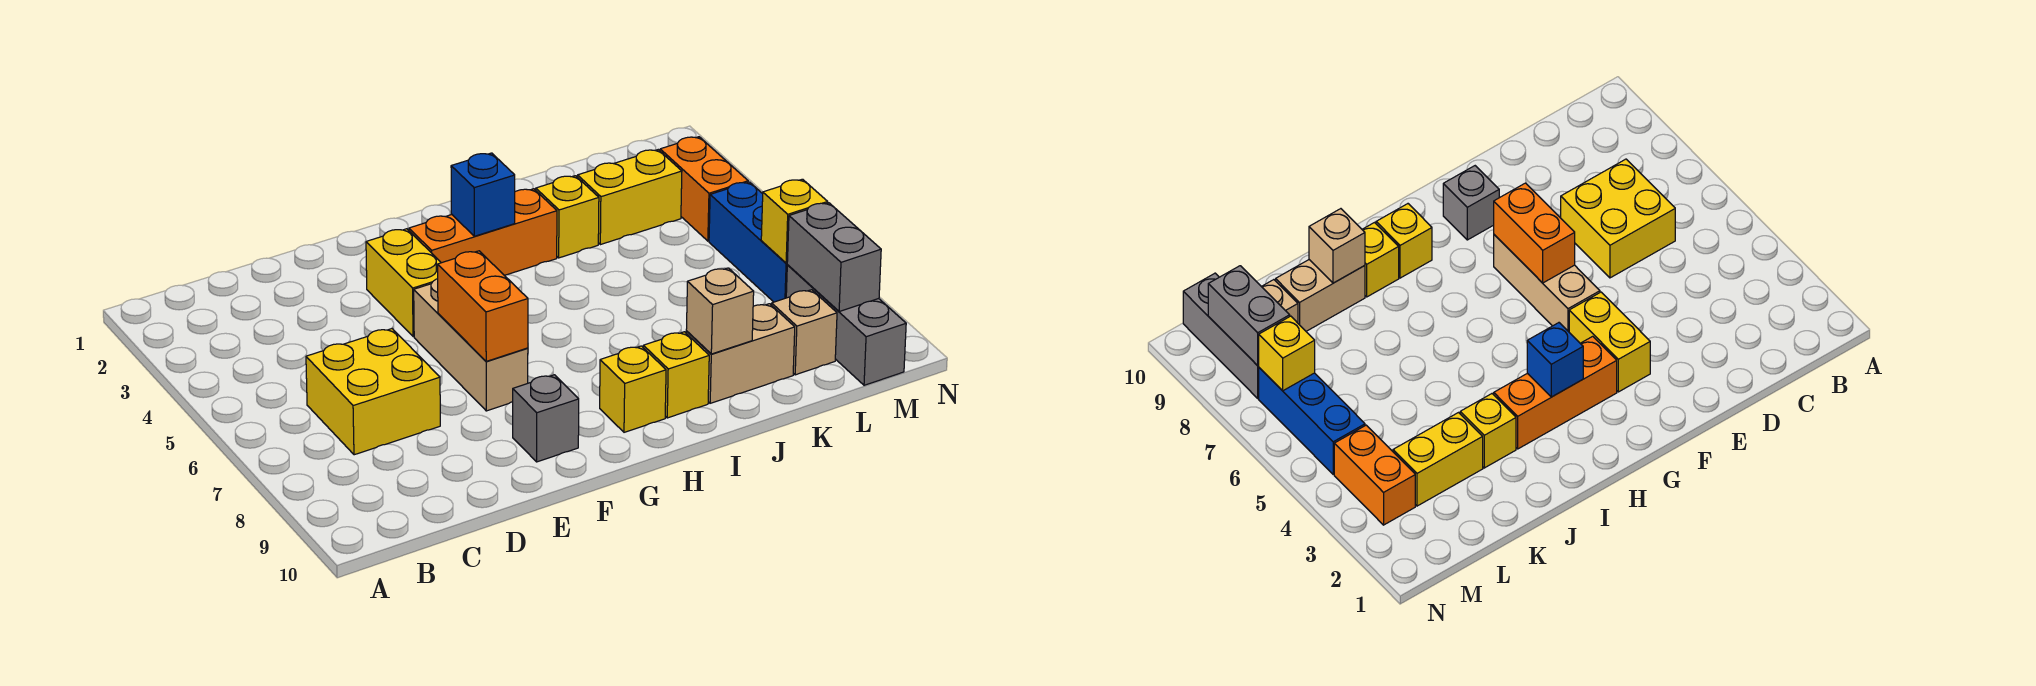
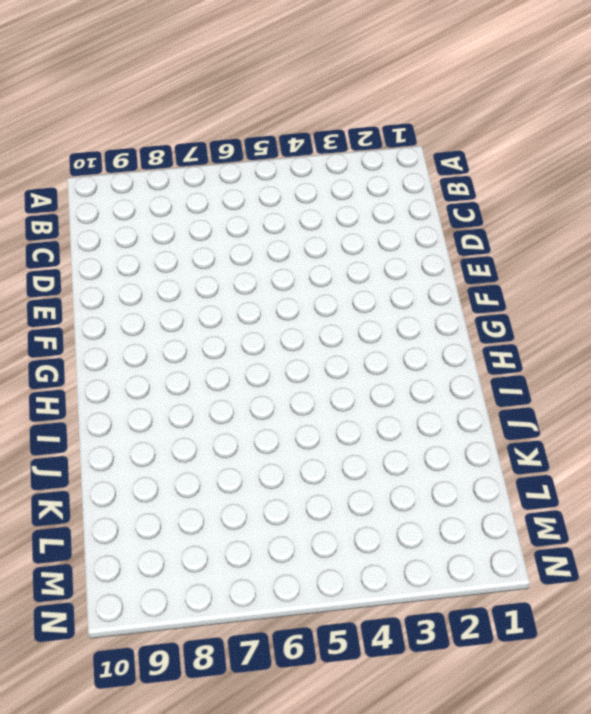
none -> yellow brick C6:D7 level 1
none -> yellow brick F3:F4 level 1
none -> tan brick F5:F7 level 1

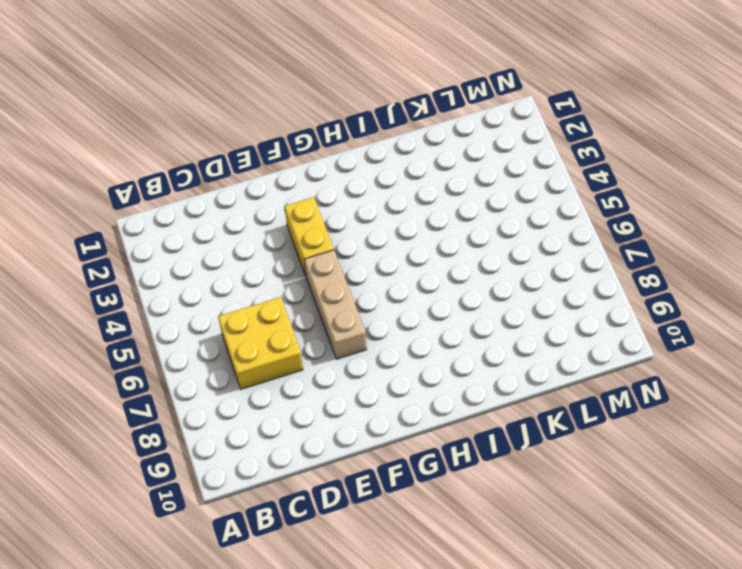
none -> grey brick F9 level 1
none -> orange brick G3:I3 level 1
none -> yellow brick H9 level 1

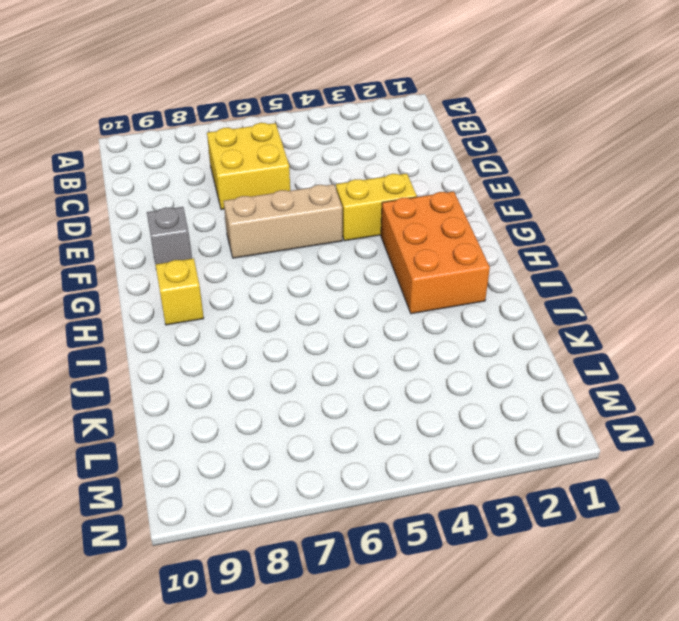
orange brick G2:I3 level 1 -> orange brick G3:I3 level 1
none -> yellow brick I9 level 1
none -> yellow brick J3 level 1
none -> tan brick J9:K9 level 1

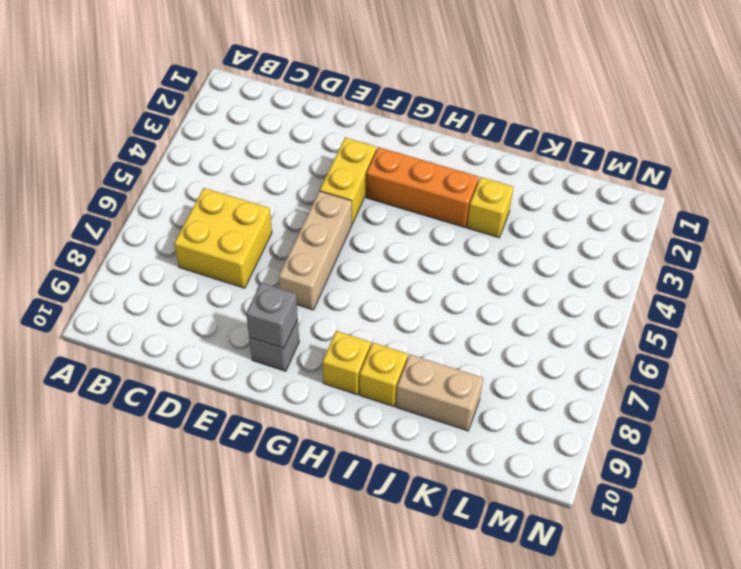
grey brick F9 level 2 -> none
none -> yellow brick K3:L3 level 1
none -> tan brick L9 level 1
none -> orange brick M3:M4 level 1

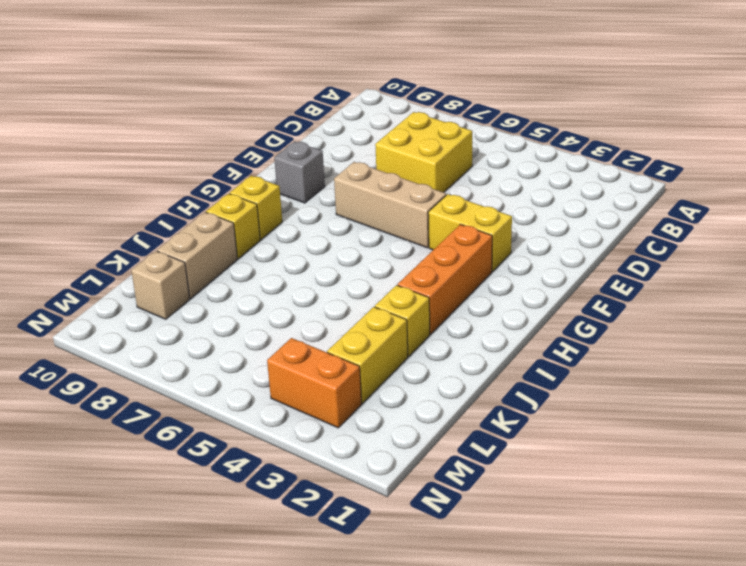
none -> blue brick M5:M7 level 1
none -> grey brick M8:M10 level 1
none -> orange brick F6:F7 level 2

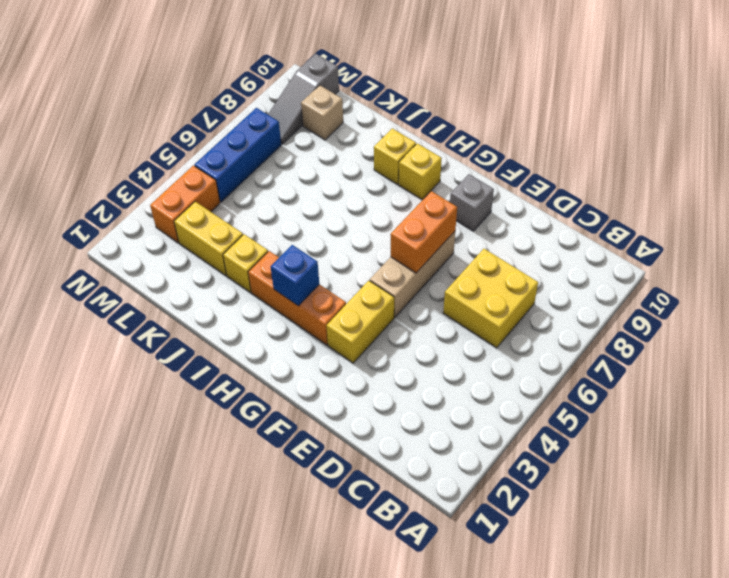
grey slope M8:M10 level 1 top 10 -> grey brick M8:M10 level 1
none -> tan brick J9:K9 level 1
none -> tan brick J9 level 2
none -> yellow brick M7 level 2

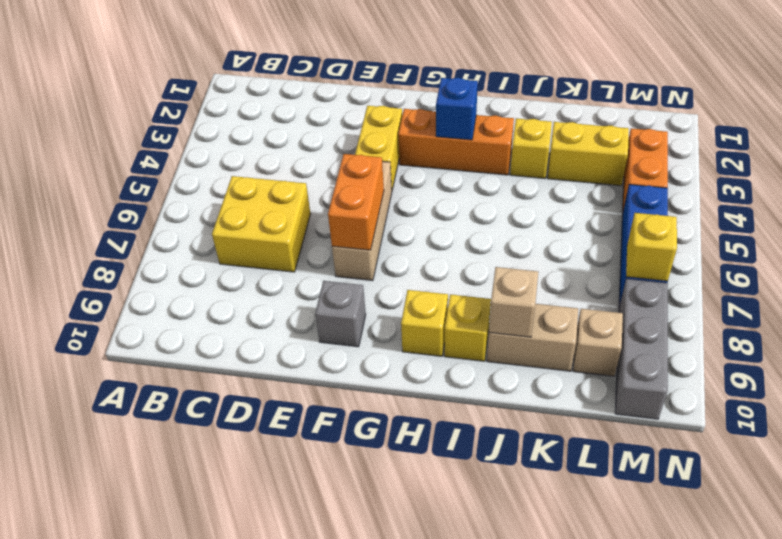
none -> grey brick M8:M9 level 2

